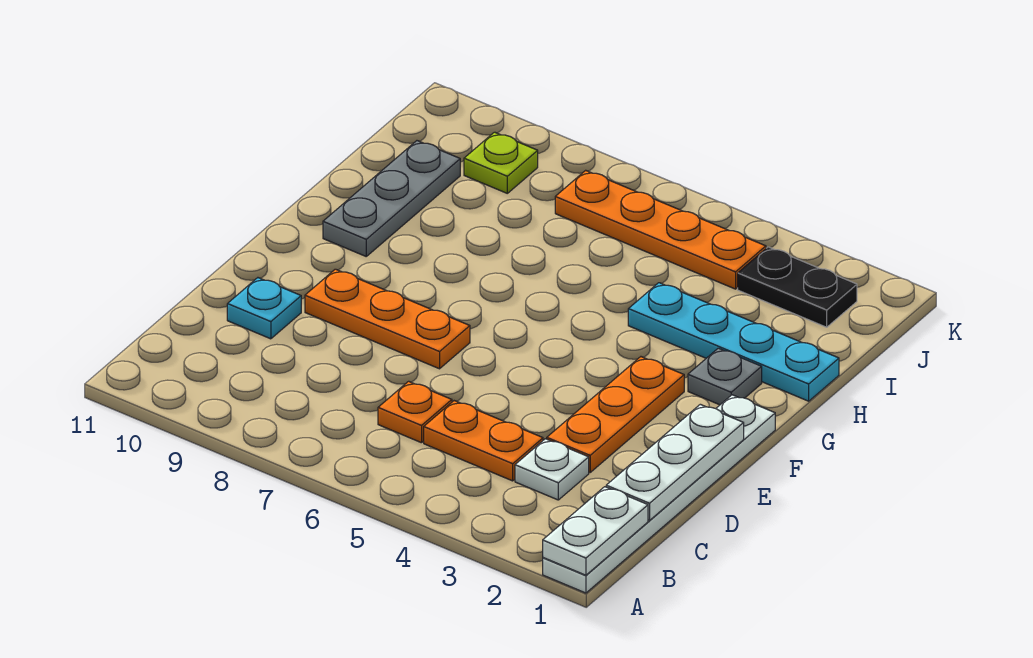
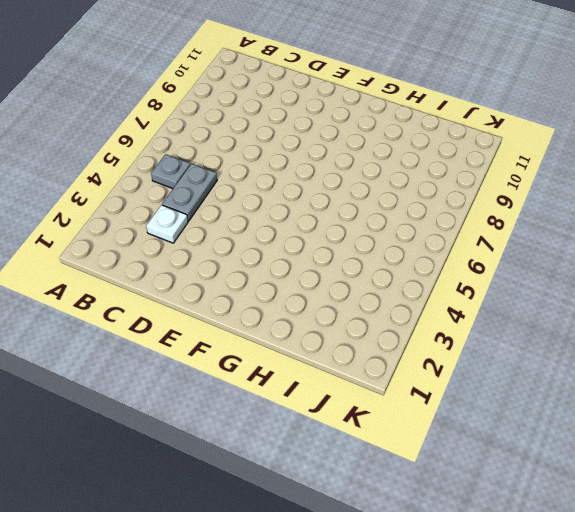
grey plate B5 level 1 -> grey plate G2 level 1
grey plate C4:C5 level 1 -> orange plate C4:C5 level 1
none -> white plate A1:F1 level 1
none -> orange plate C6 level 1
none -> orange plate D3:F3 level 1

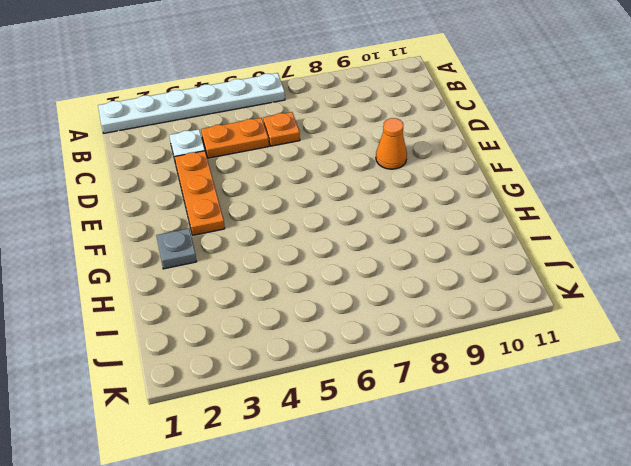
white plate A1:A6 level 1 -> white plate A1:F1 level 1
orange cone E9 level 1 -> orange plate E7:E9 level 1
none -> cyan plate D10 level 1
none -> grey plate G10:I10 level 1
none -> cyan plate H1:H4 level 1

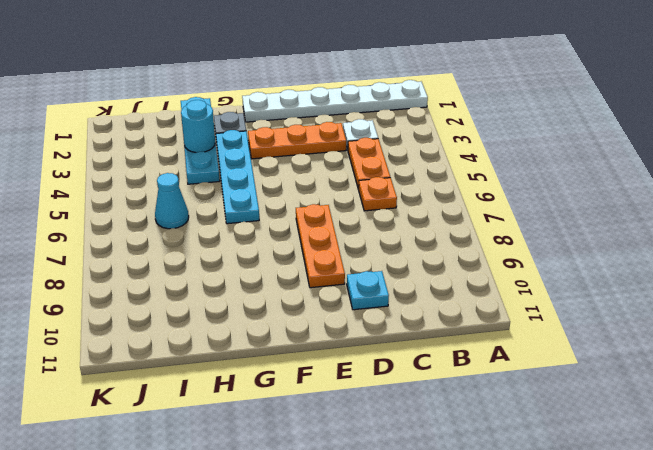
cyan plate G3:G6 level 1 -> none
cyan round brick H3 level 2 -> none
cyan cone I6 level 1 -> none
none -> grey plate G10:I10 level 1
none -> black plate J2:J3 level 1
none -> orange plate J4:J7 level 1

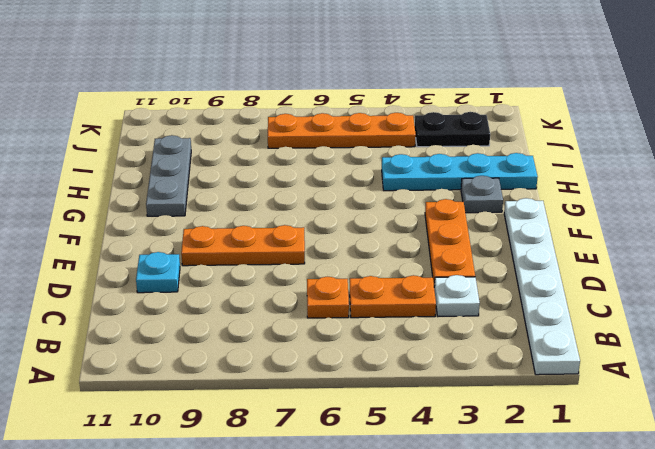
none -> lime plate J9 level 1
none -> white plate A1:B1 level 2
none -> white plate C1:E1 level 2

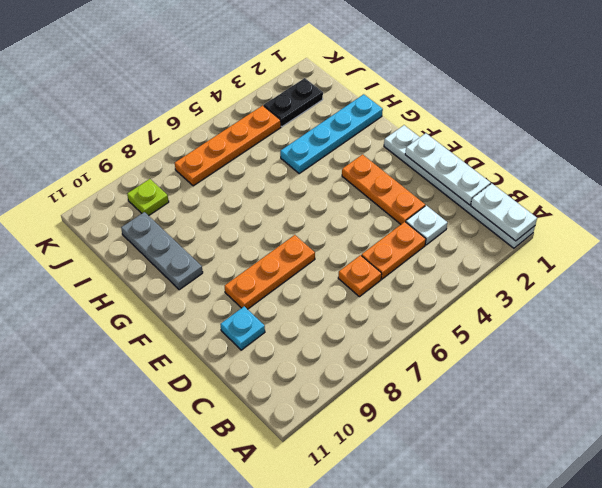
none -> grey plate G2 level 1

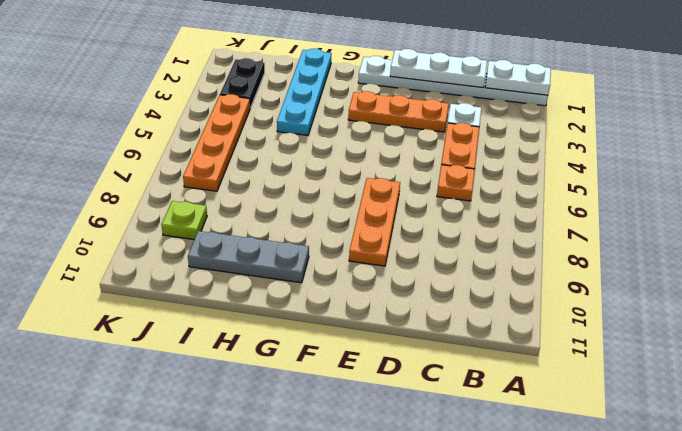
none -> cyan plate D10 level 1
none -> grey plate G2 level 1

